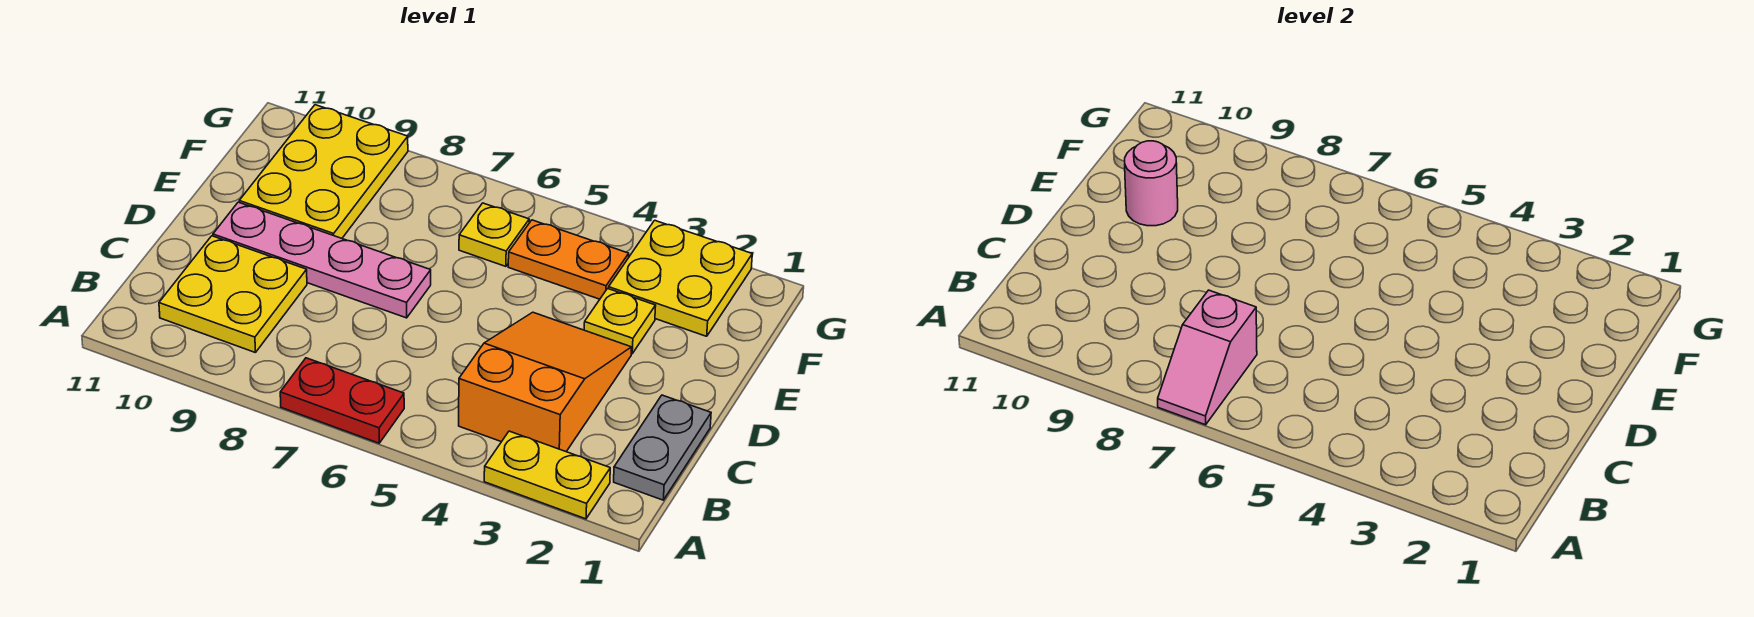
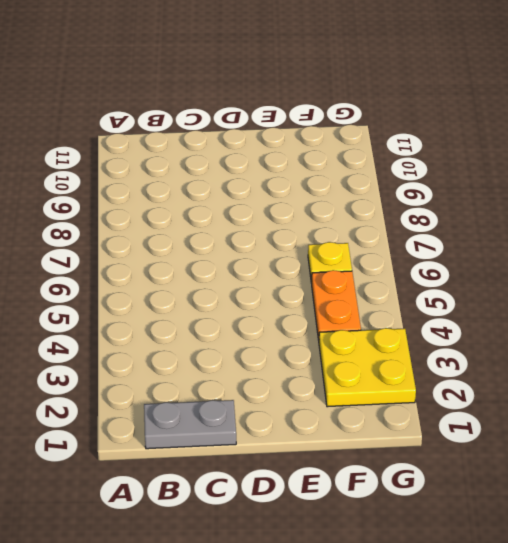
none -> yellow plate A2:A3 level 1
none -> red plate A6:A7 level 1
none -> orange slope B3:D4 level 1 top B

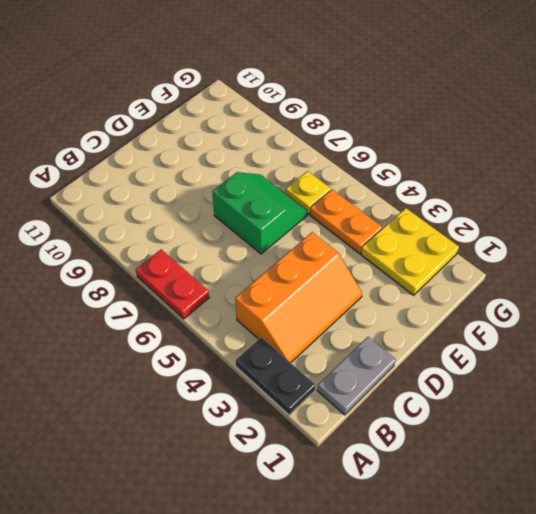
black plate A2:A3 level 1 -> yellow plate A2:A3 level 1
orange slope B3:D4 level 1 top 4 -> orange slope B3:D4 level 1 top B
green slope D6:E7 level 1 top D -> pink plate D7:D10 level 1
none -> yellow plate B9:C10 level 1
none -> yellow plate E3 level 1
none -> yellow plate E9:G10 level 1

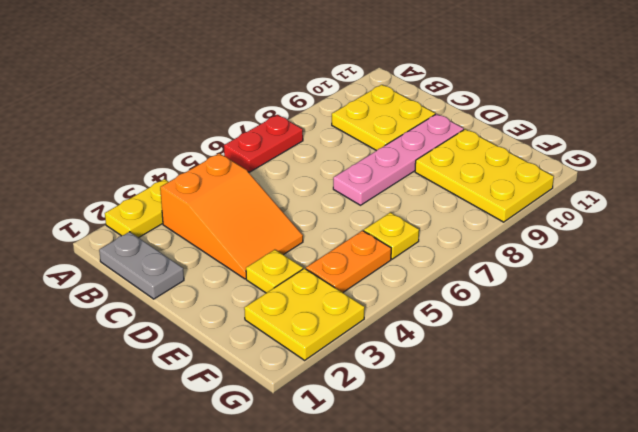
none -> pink slope A7:B7 level 2 top B
none -> pink round brick E10 level 2

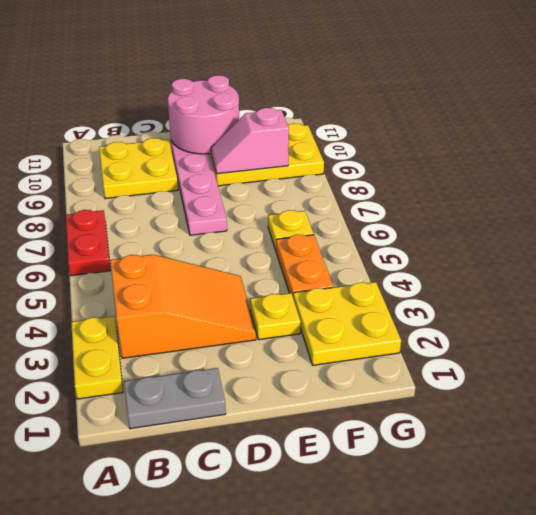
pink round brick D10:E11 level 2 -> pink round brick E10 level 2
pink slope E9:F9 level 2 top F -> pink slope A7:B7 level 2 top B

